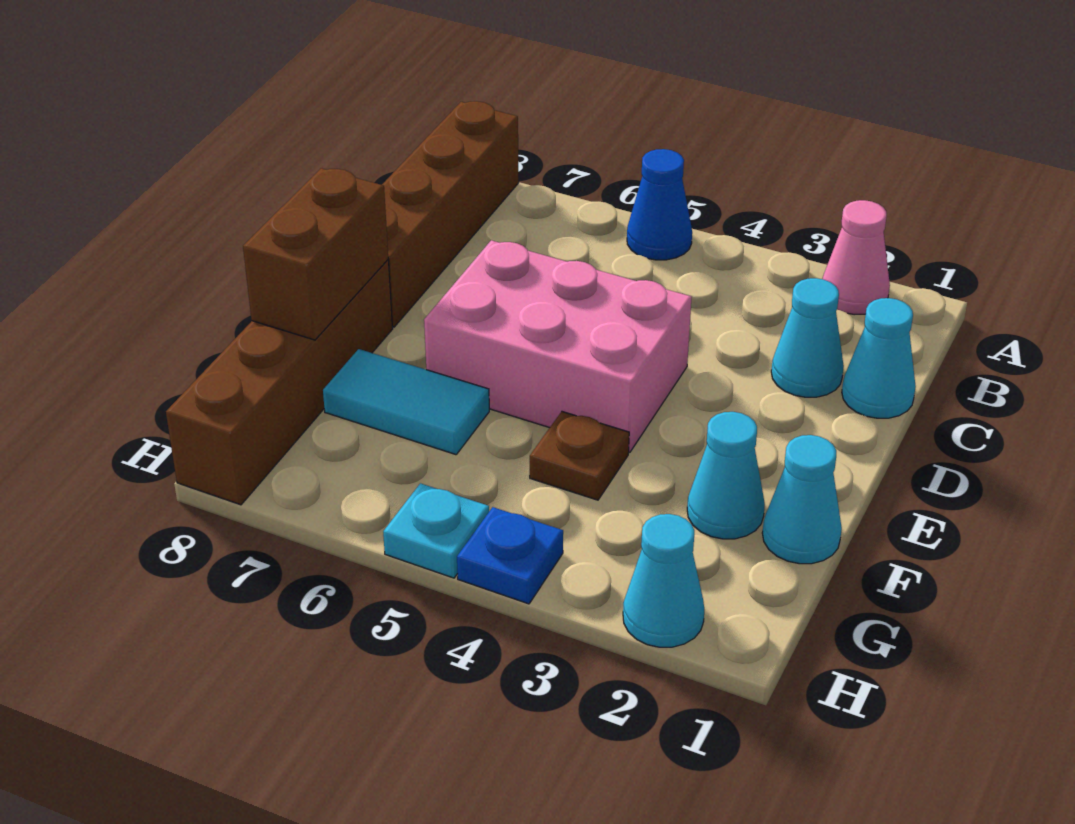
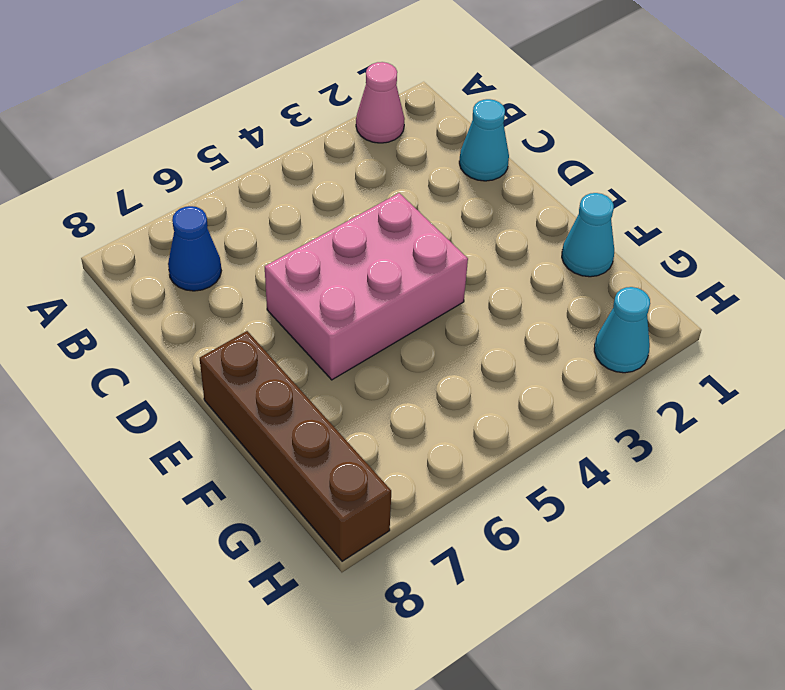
blue cone B7 level 1 -> blue cone A5 level 1
none -> brown brick A8:D8 level 1
none -> cyan cone C2 level 1
none -> cyan cone F2 level 1

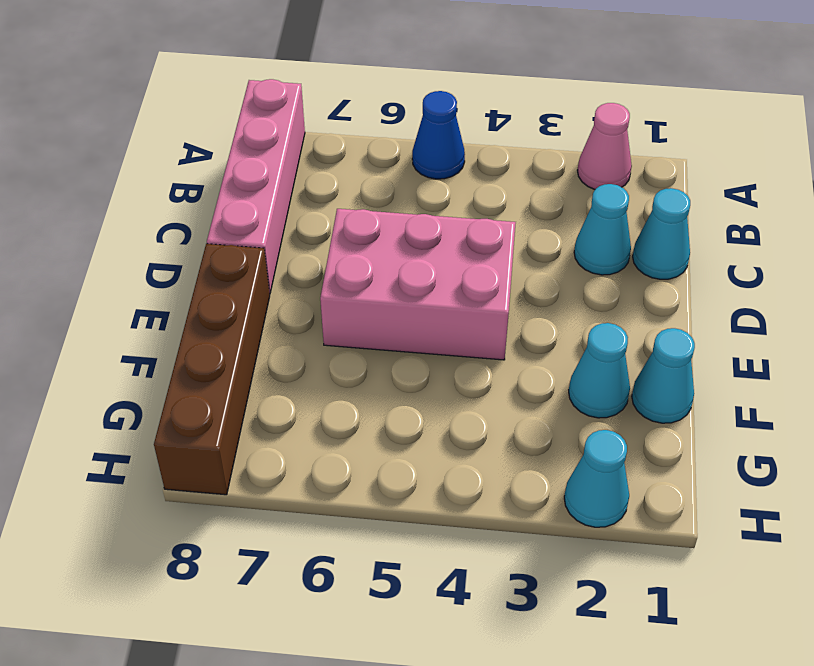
pink brick A8:D8 level 1 -> brown brick A8:D8 level 1
none -> brown plate F4 level 1
none -> cyan tile F6:F7 level 1
none -> blue plate H4 level 1

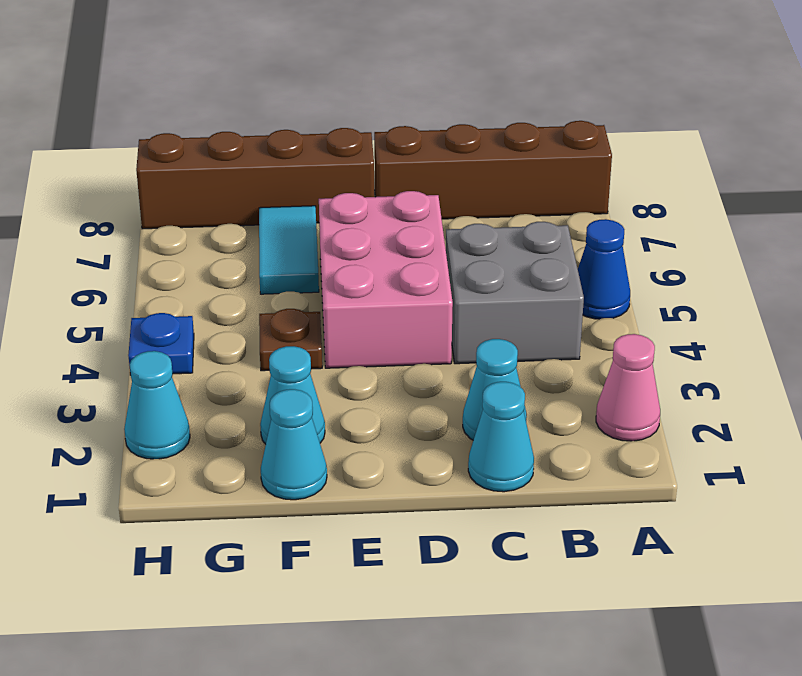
grey brick B4:C5 level 1 -> none
none -> cyan plate H5 level 1
none -> brown brick E8:F8 level 2

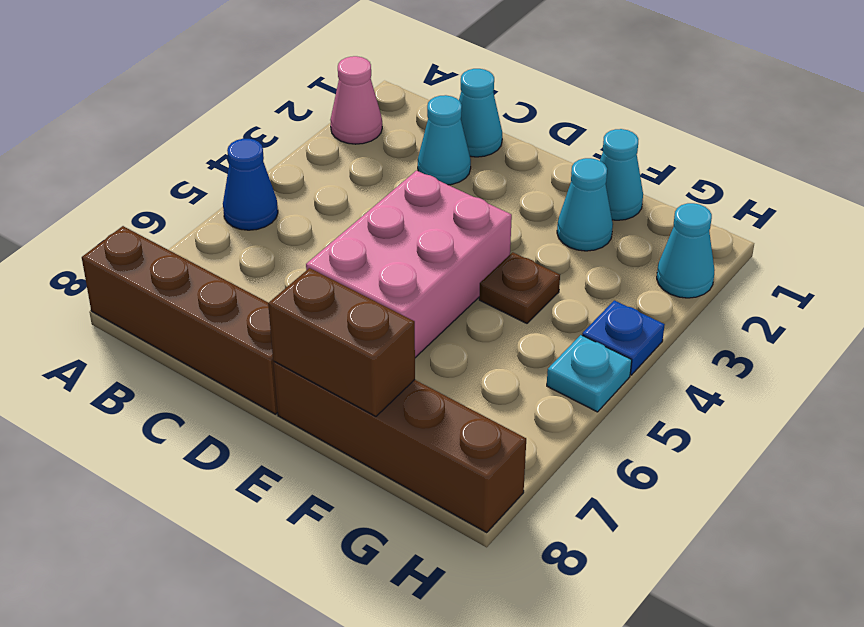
none -> cyan tile F6:F7 level 1

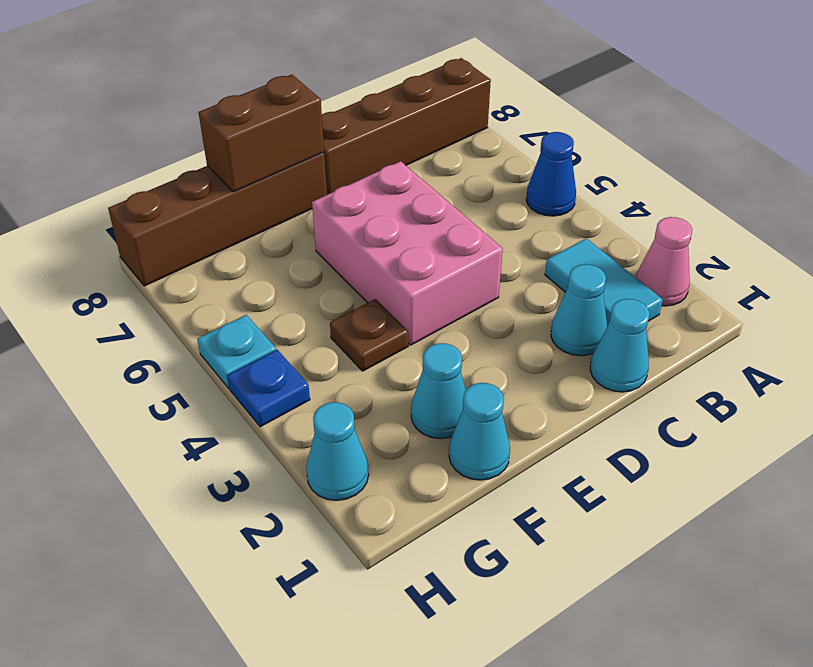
cyan tile B2:B3 level 1 -> cyan tile F6:F7 level 1

